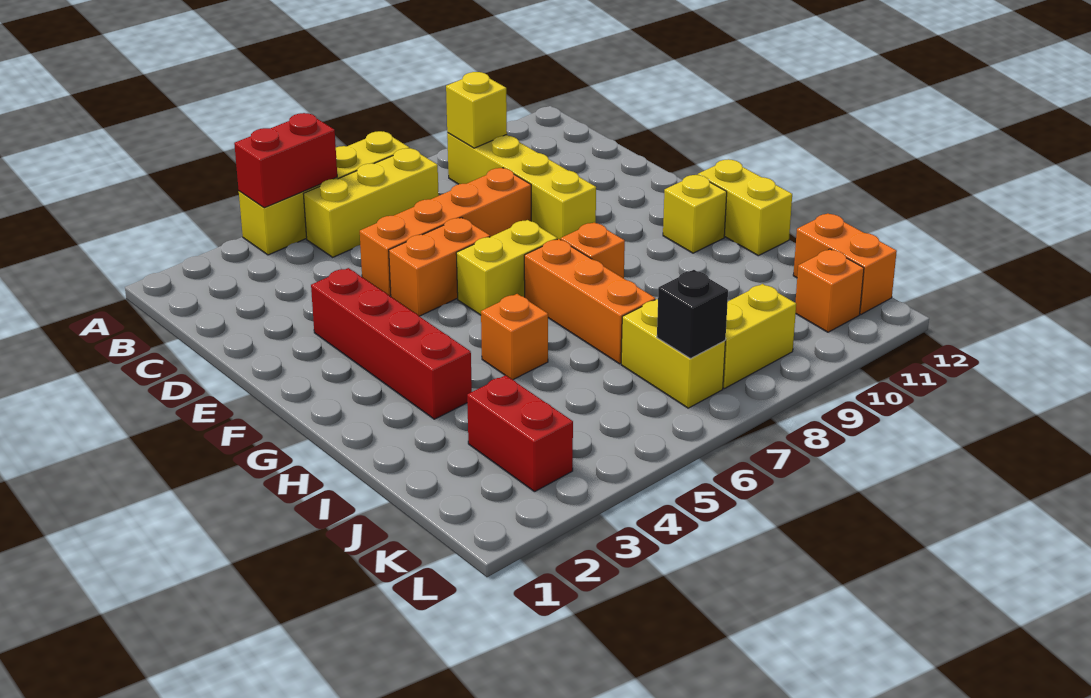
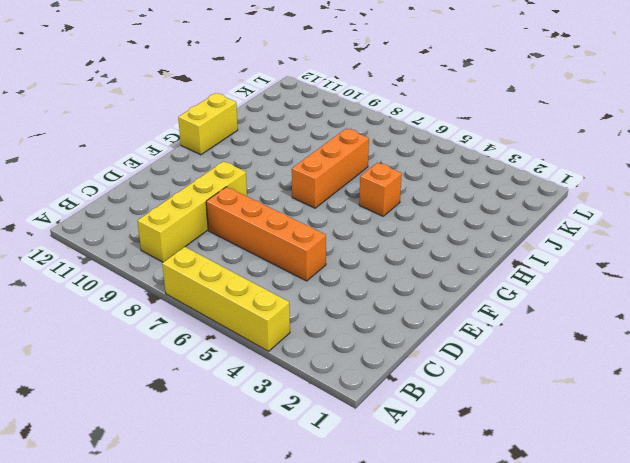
none -> yellow brick B5:B7 level 1
none -> red brick E3:H3 level 1
none -> orange brick E5:E6 level 1

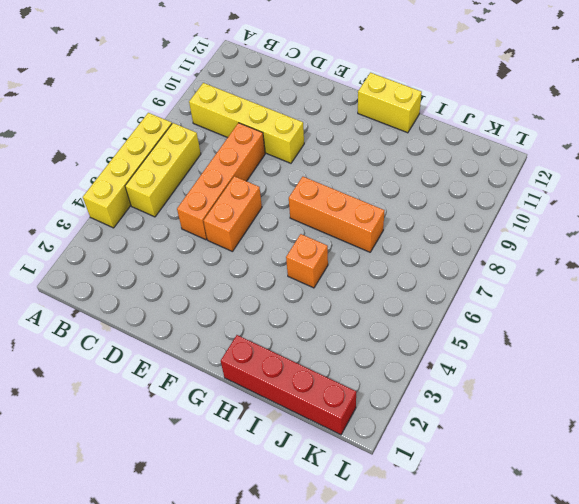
red brick H1:K1 level 1 -> red brick E3:H3 level 1
none -> yellow brick F6:F7 level 1
none -> orange brick G8 level 1
none -> yellow brick G11 level 1

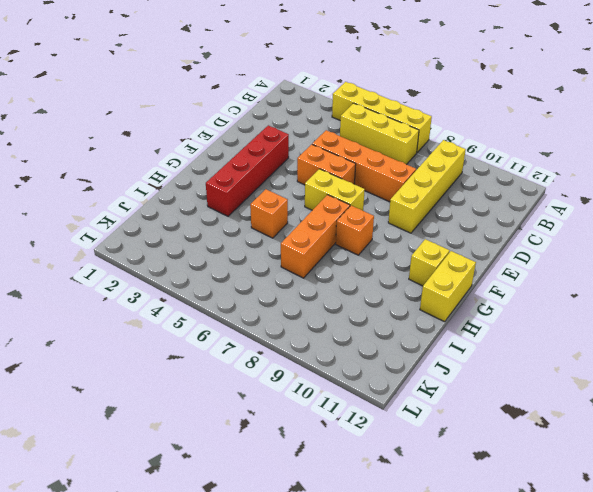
none -> red brick J3:K3 level 1
none -> yellow brick J7:K7 level 1
none -> orange brick J12:K12 level 1

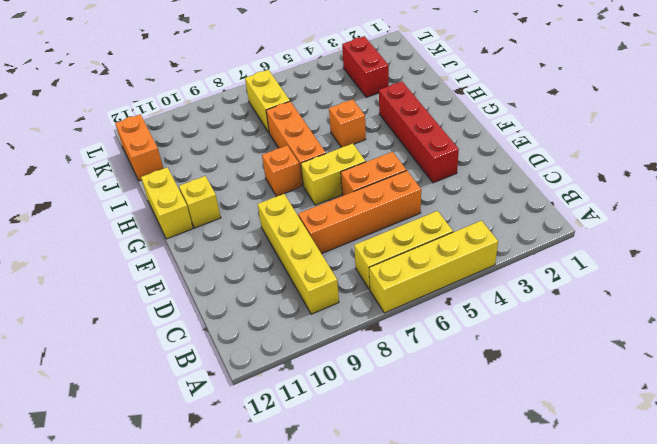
none -> yellow brick K8:K9 level 1
none -> orange brick K11 level 1
none -> red brick A4:A5 level 2

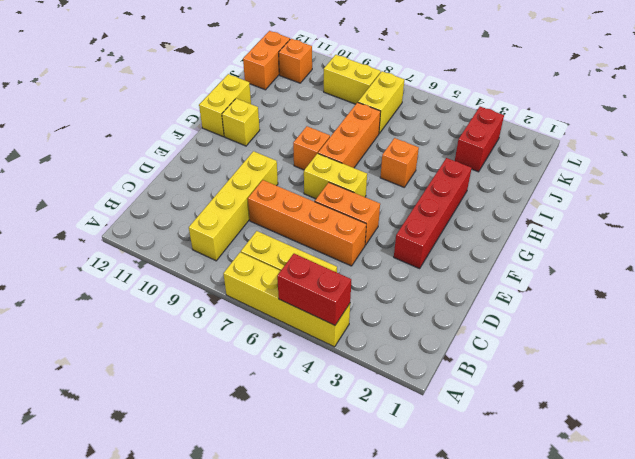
none -> yellow brick B9 level 2
none -> black brick K7 level 2

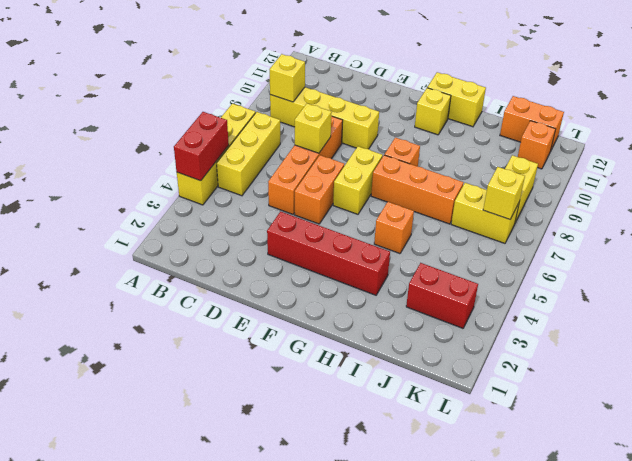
yellow brick D7 level 2 -> none
yellow brick K7 level 2 -> black brick K7 level 2

